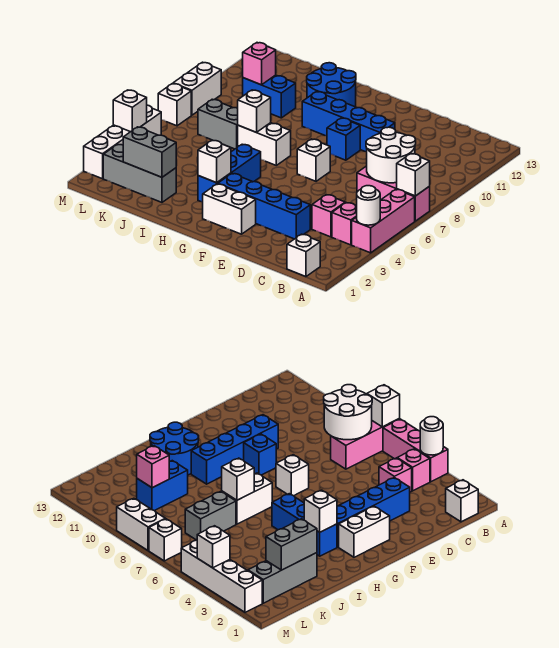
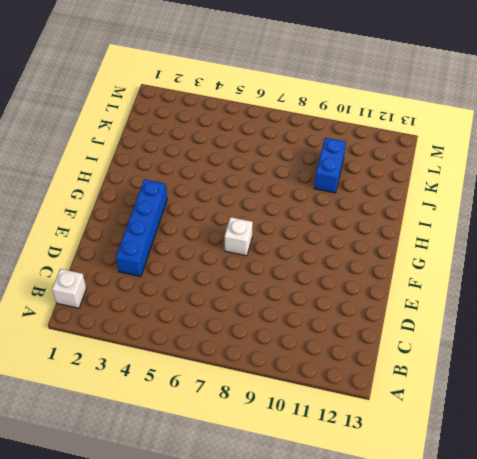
none -> pink brick A4:A6 level 1
none -> pink brick A7:C7 level 1
none -> pink brick B4 level 1

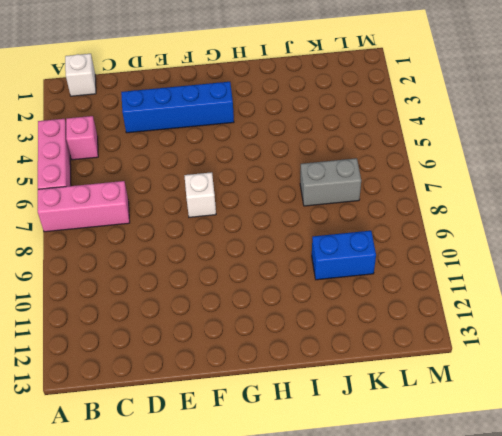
none -> pink brick C4 level 1
none -> blue brick E10:H10 level 1
none -> white brick F2:G2 level 1

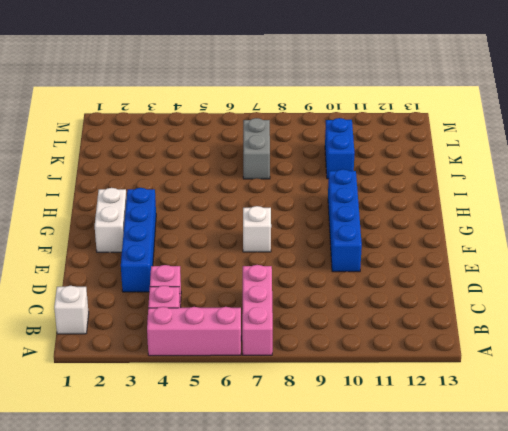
none -> blue brick F9 level 1
none -> blue brick H3:H5 level 1
none -> white brick H7:I7 level 1

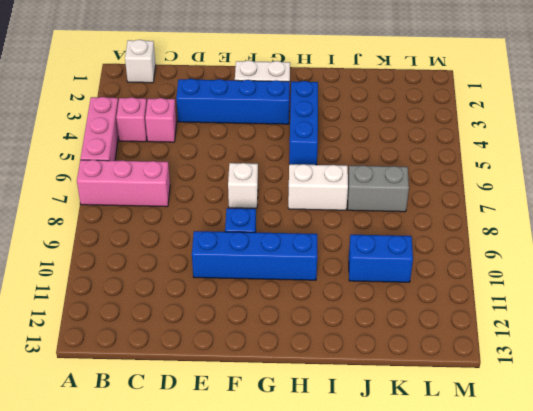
none -> blue round brick H11:I12 level 1
none -> grey brick J2:L2 level 1
none -> white brick M2:M5 level 1

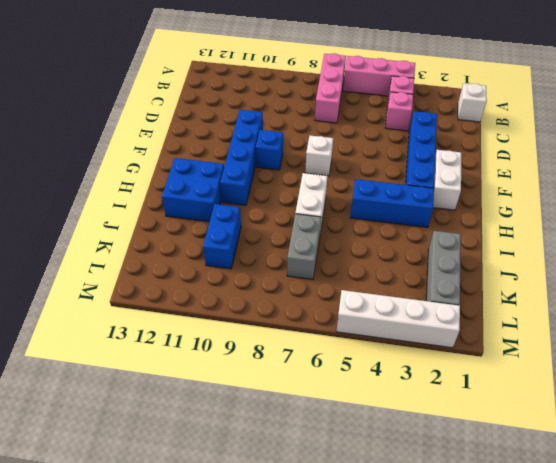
blue brick H11:I12 level 1 -> blue round brick H11:I12 level 1
none -> white brick M7 level 1
none -> white brick M8:M9 level 1
none -> white round brick A4 level 2

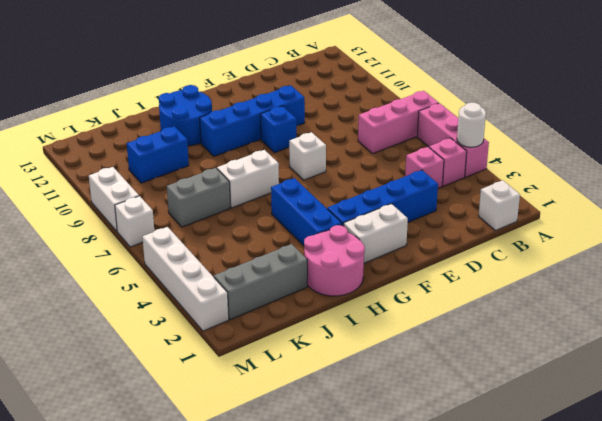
pink round brick H1:I2 level 1 -> none
none -> white brick A7 level 2
none -> white round brick B7:C8 level 2
none -> white brick H3 level 2

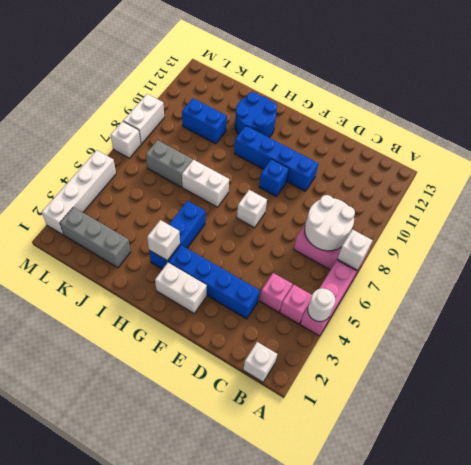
none -> white brick I7 level 2
none -> grey brick J2:K2 level 2
none -> pink brick K10 level 2

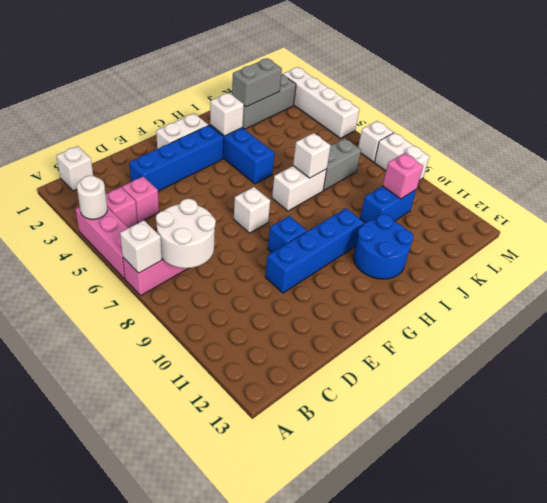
none -> white brick M4 level 2

